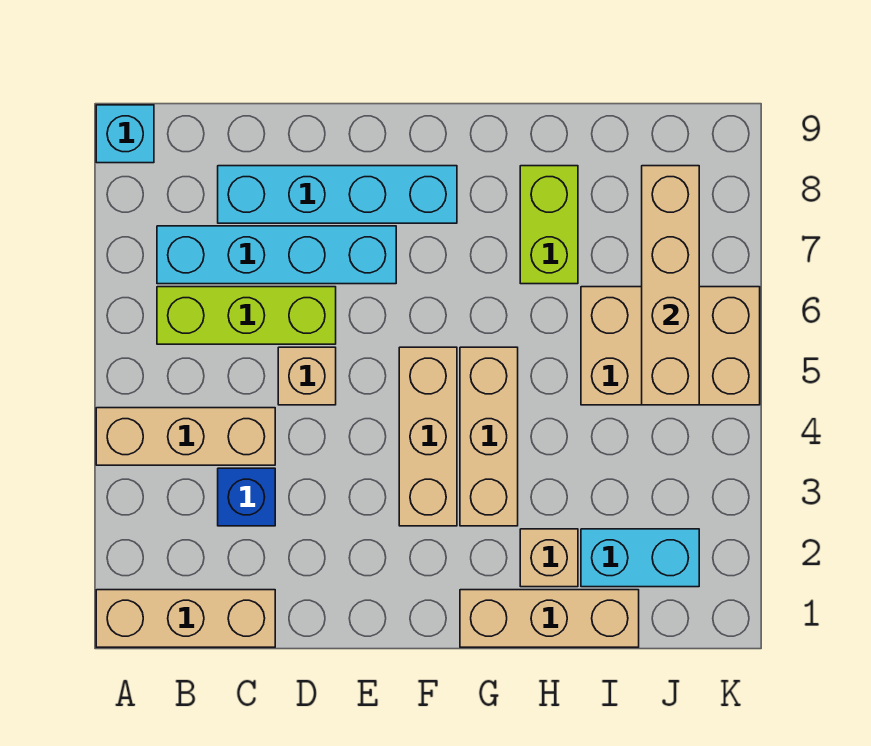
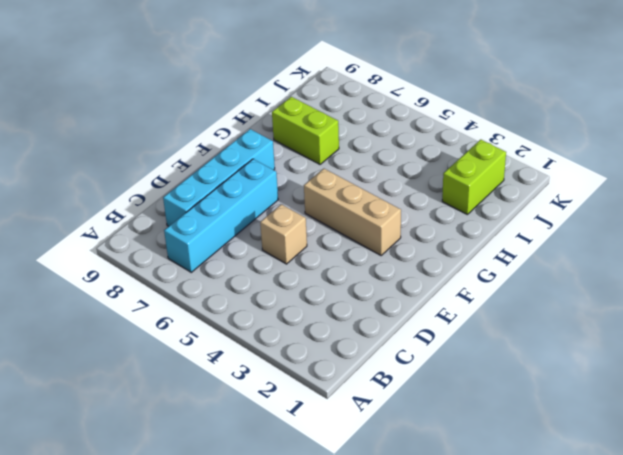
lime brick I2:J2 level 1 -> cyan brick I2:J2 level 1
none -> tan brick A1:C1 level 1
none -> tan brick A4:C4 level 1
none -> cyan brick A9 level 1

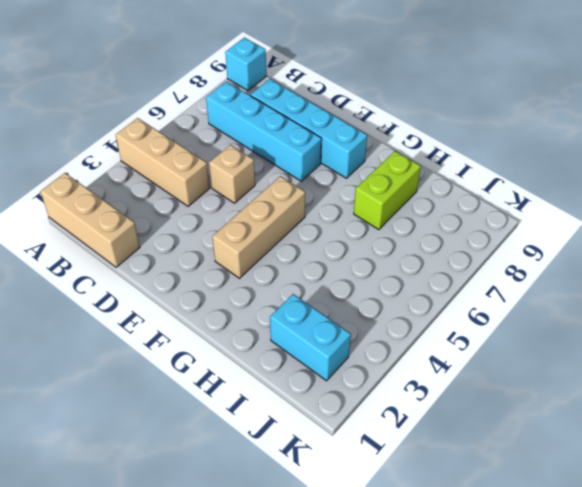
none -> lime brick B6:D6 level 1
none -> blue brick C3 level 1
none -> tan brick G1:I1 level 1

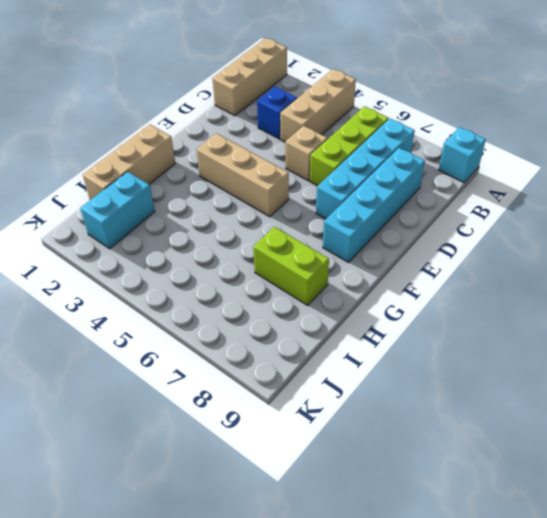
none -> tan brick G3:G5 level 1
none -> tan brick H2 level 1
none -> tan brick I5:K6 level 1

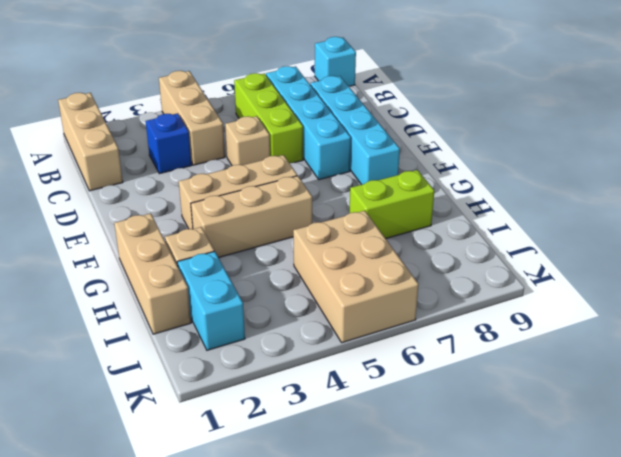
none -> tan brick J5:J8 level 2

